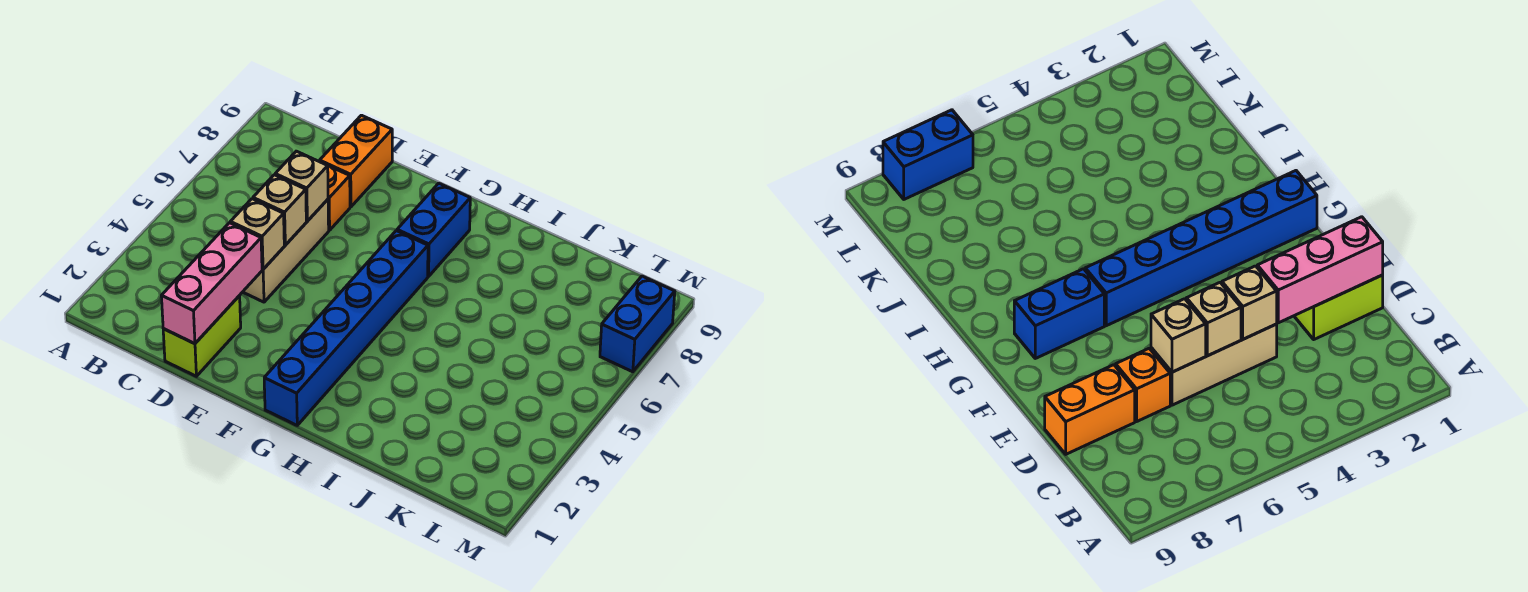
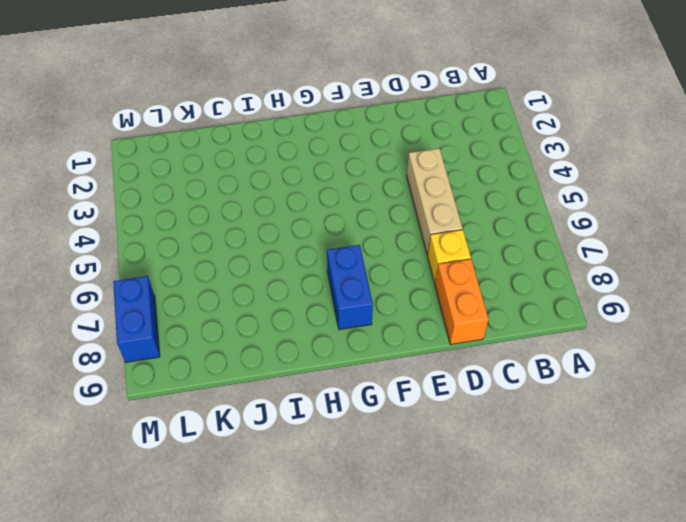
yellow brick D7 level 1 -> orange brick D7 level 1
none -> lime brick D1:D2 level 1
none -> blue brick G1:G6 level 1

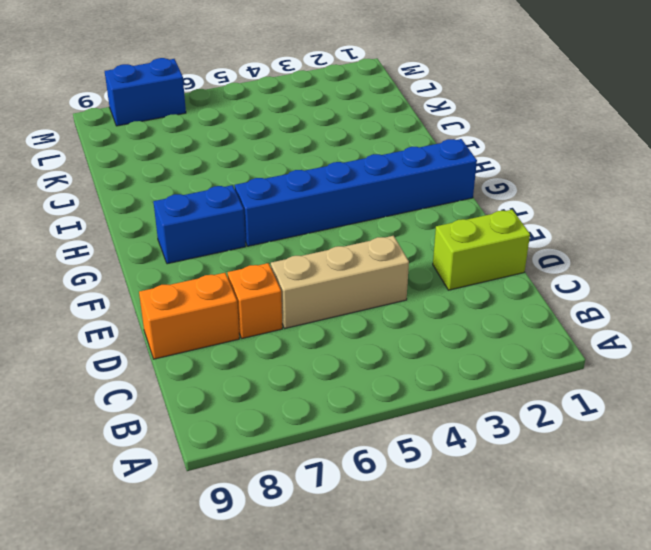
none -> pink brick D1:D3 level 2
none -> tan brick D4 level 2

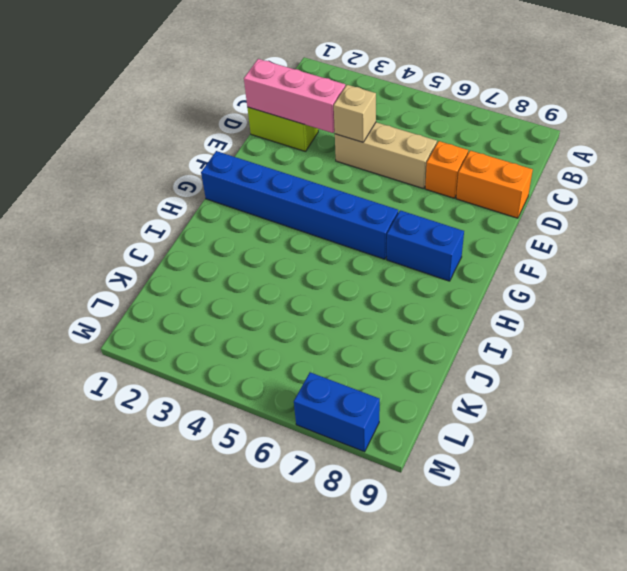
none -> tan brick D5 level 2
none -> tan brick D6 level 2

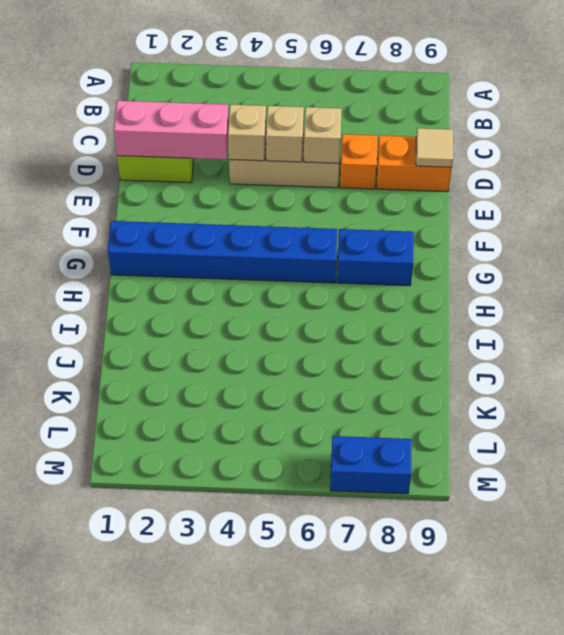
tan tile D9 level 2 -> none

